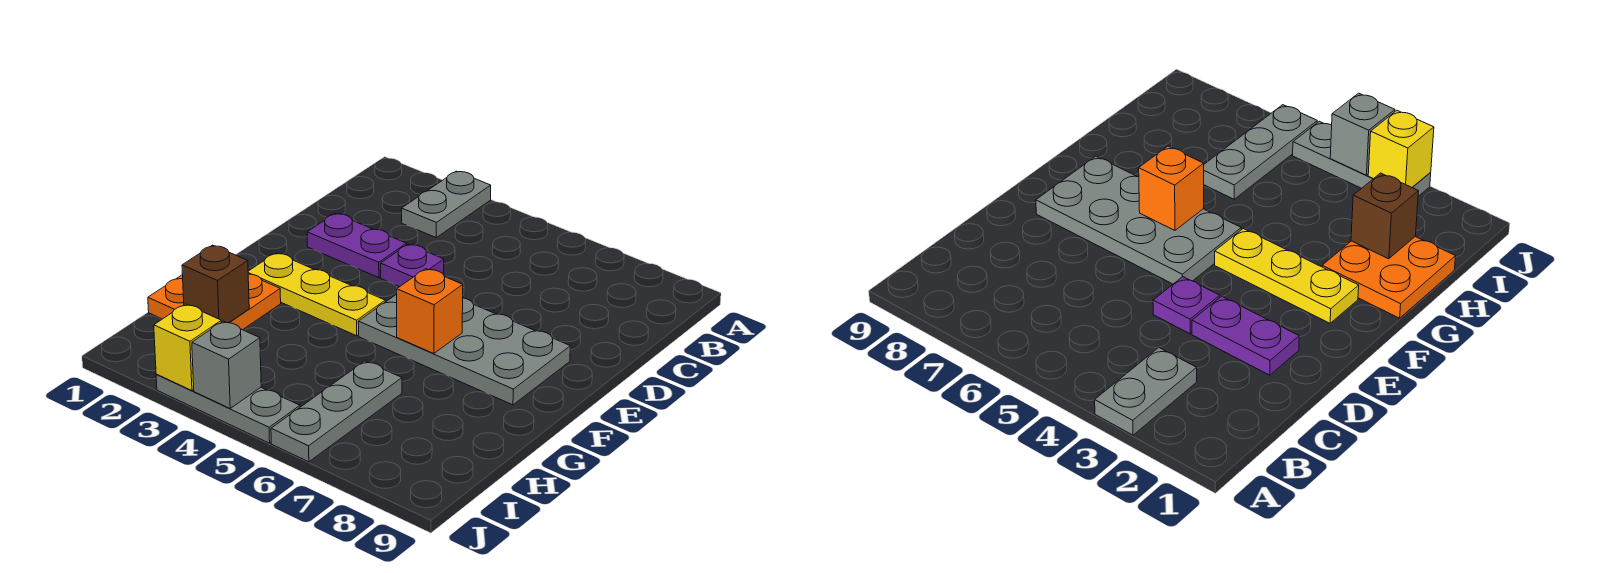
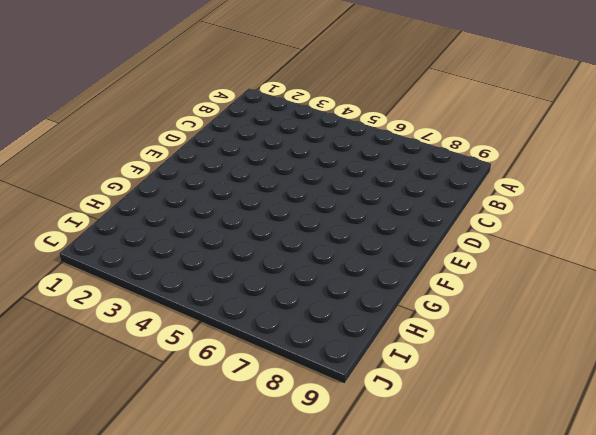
none -> grey plate A3:B3 level 1
none -> purple plate D2:D3 level 1
none -> purple plate D4 level 1

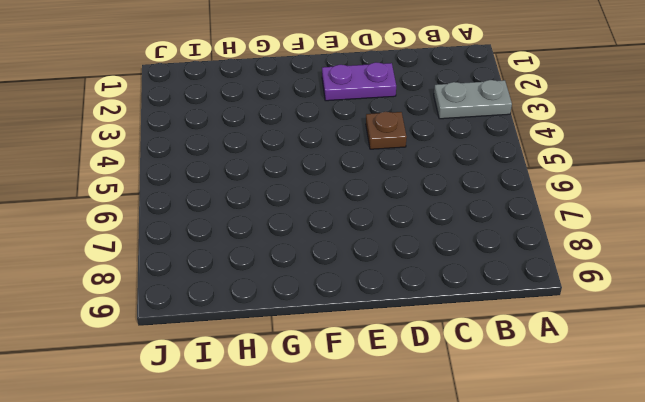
purple plate D2:E2 level 1 -> purple plate D2:D3 level 1
brown plate D4 level 1 -> purple plate D4 level 1
none -> grey plate E5:F8 level 1
none -> yellow plate F2:F4 level 1
none -> orange plate G1:H2 level 1

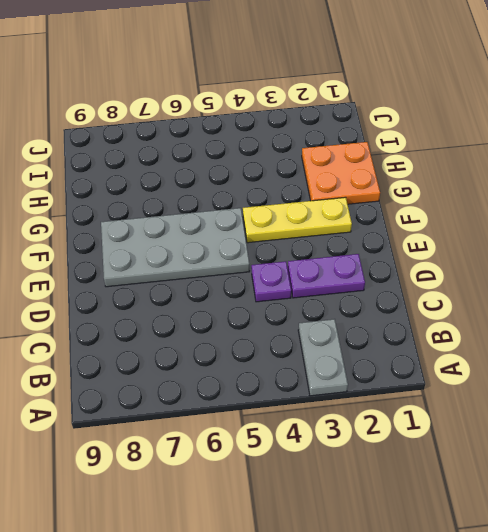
none -> grey plate H6:J6 level 1
none -> grey plate J3:J5 level 1
none -> orange brick F6 level 2

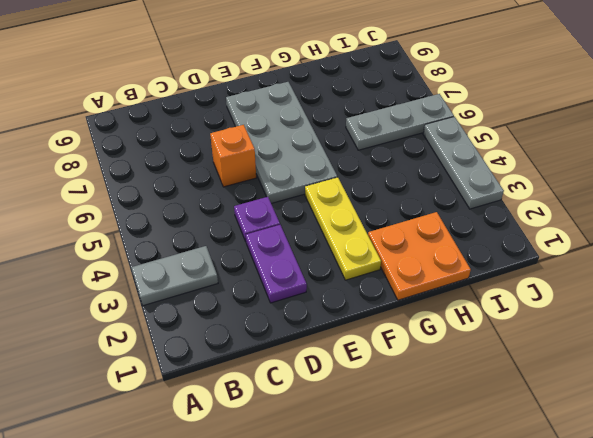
orange brick D6 level 1 -> orange brick F6 level 2
none -> brown brick H2 level 2
none -> yellow brick J3 level 2
none -> grey brick J4 level 2

